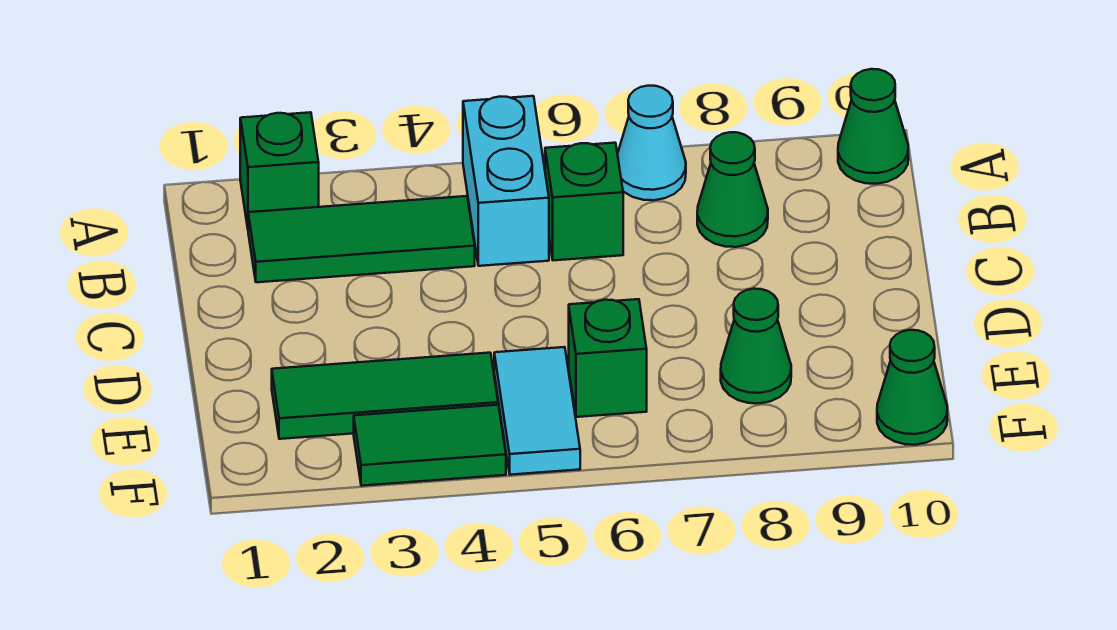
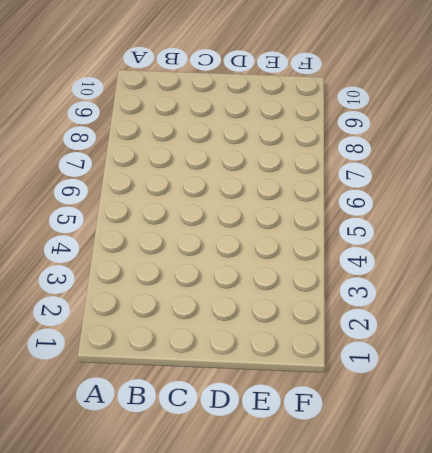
none -> green brick A2 level 1
none -> cyan brick A5:B5 level 1
none -> cyan cone A7 level 1

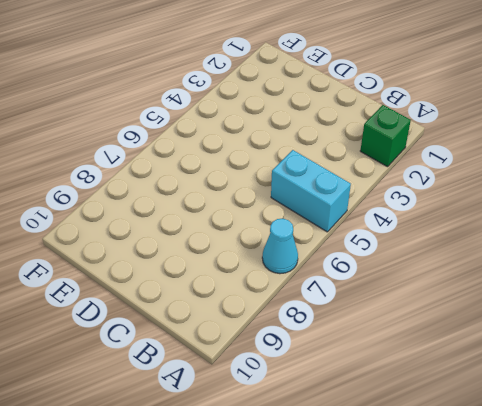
none -> green cone A10 level 1
none -> green tile B2:B4 level 1
none -> green brick B6 level 1

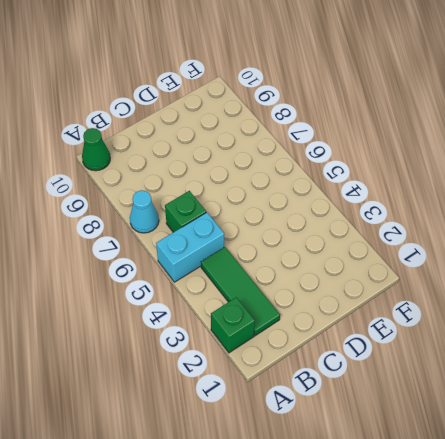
none -> green cone B8 level 1
none -> green tile E2:E4 level 1
none -> cyan tile E5:F5 level 1

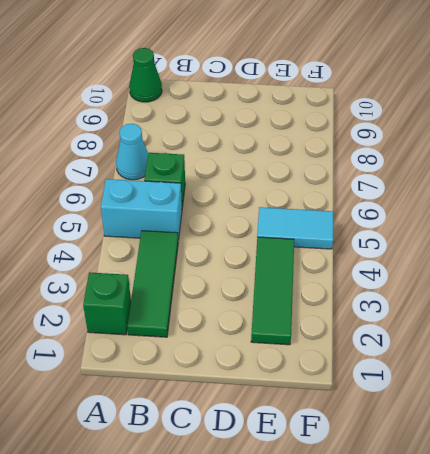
none -> green cone B8 level 1
none -> green brick E6 level 1
none -> green cone E8 level 1

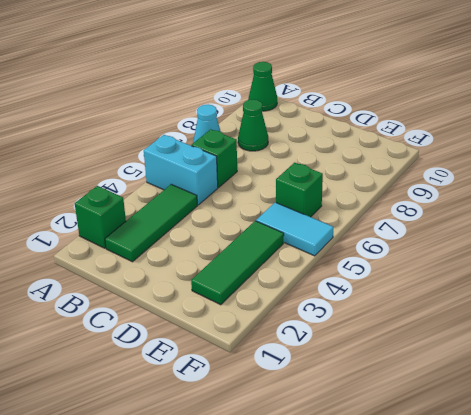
none -> green cone E8 level 1
none -> green tile F3:F4 level 1
none -> green cone F10 level 1

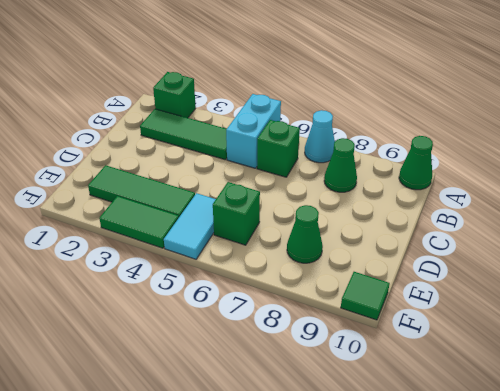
green tile F10 level 1 -> green cone F10 level 1

